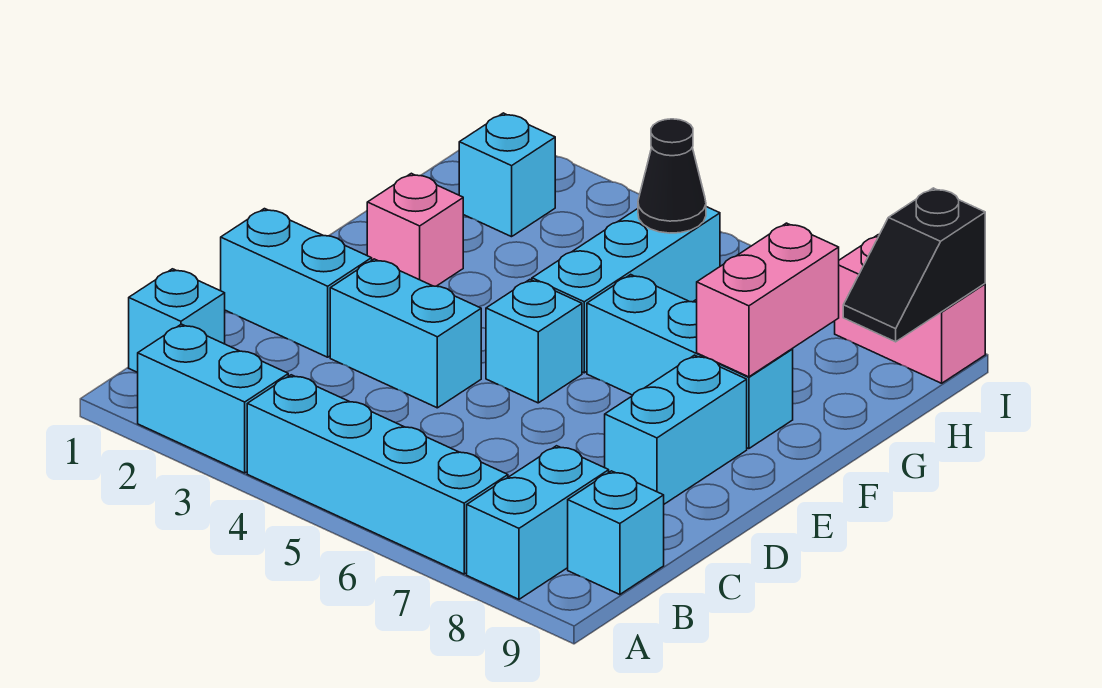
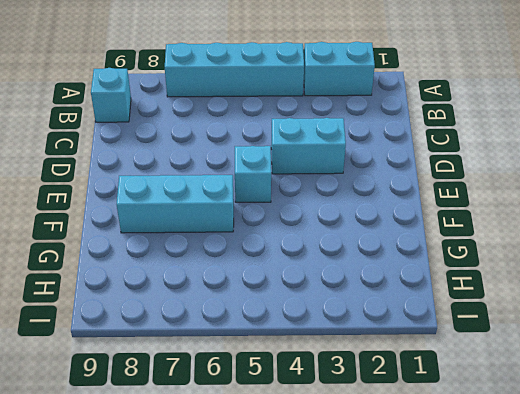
none -> cyan brick A8:B8 level 1
none -> cyan brick B1 level 1
none -> cyan brick D1:D2 level 1

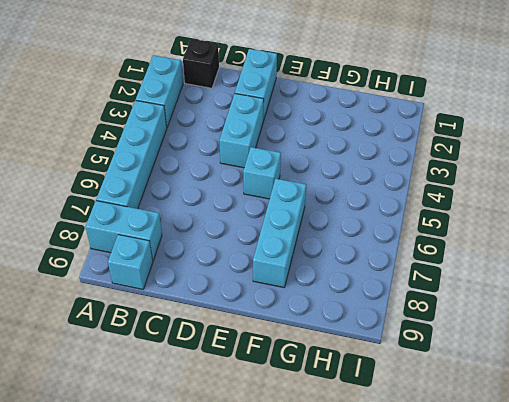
black brick B1 level 1 -> cyan brick B1 level 1
none -> cyan brick D8:E8 level 1
none -> pink brick F2 level 1
none -> cyan brick F5:H5 level 1

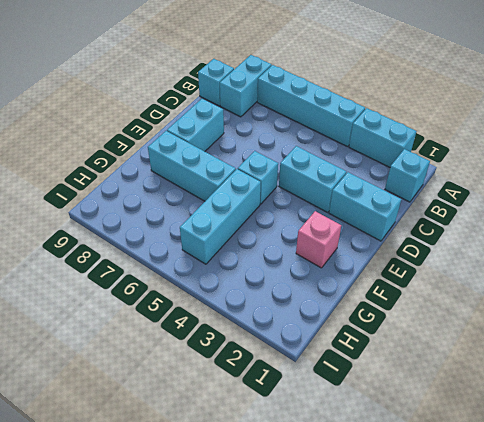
none -> cyan brick H2 level 1
none -> pink brick I8:I9 level 1
none -> pink brick F8:G8 level 2

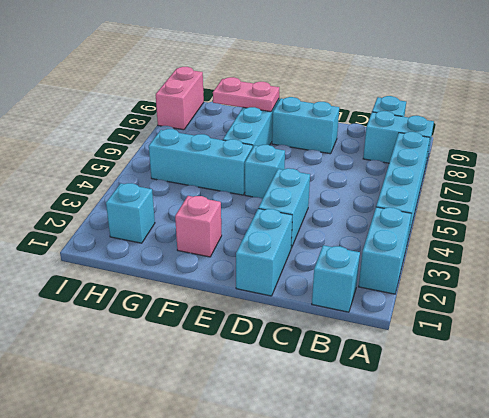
pink plate F8:G8 level 2 -> pink brick F8:G8 level 2
none -> black cone H5 level 2
none -> black slope H9:I9 level 2 top I

